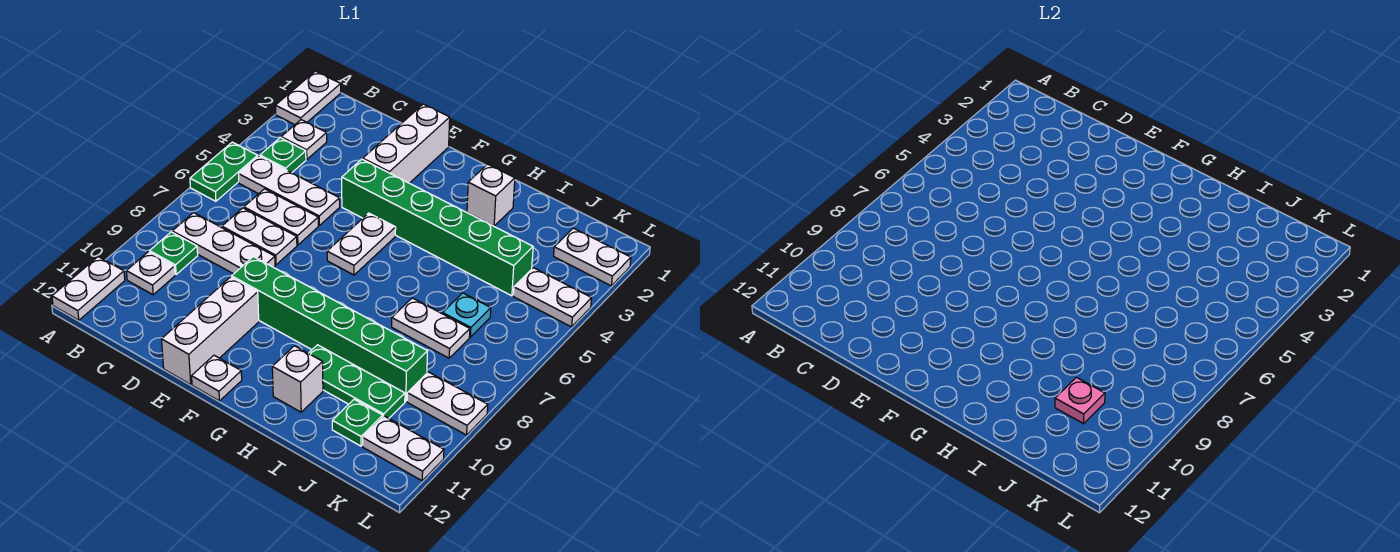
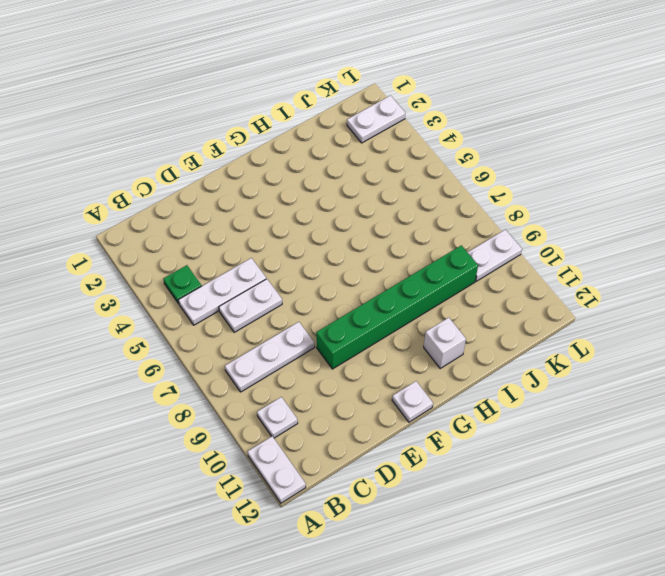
none -> white plate A1:A2 level 1
none -> green plate A5:A6 level 1
none -> white plate B3 level 1

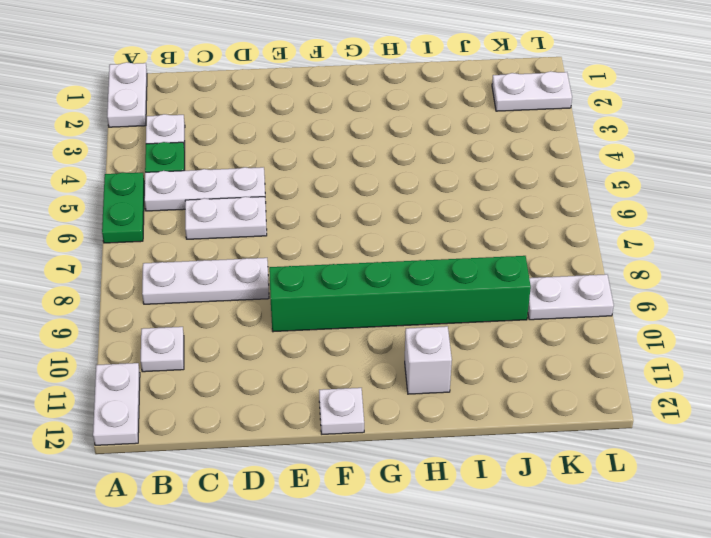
none -> green plate B9 level 1
none -> white plate C7:D7 level 1
none -> white brick E1:E3 level 1

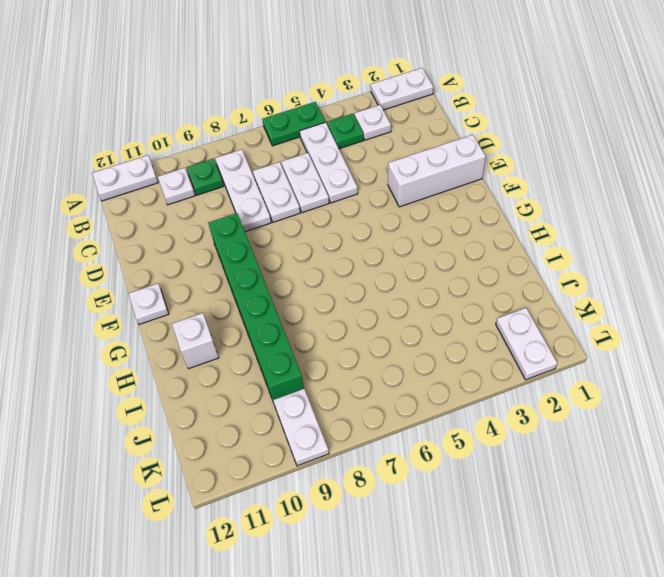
none -> green brick E4:J4 level 1
none -> white brick E10:E12 level 1
none -> white plate F5:F6 level 1

